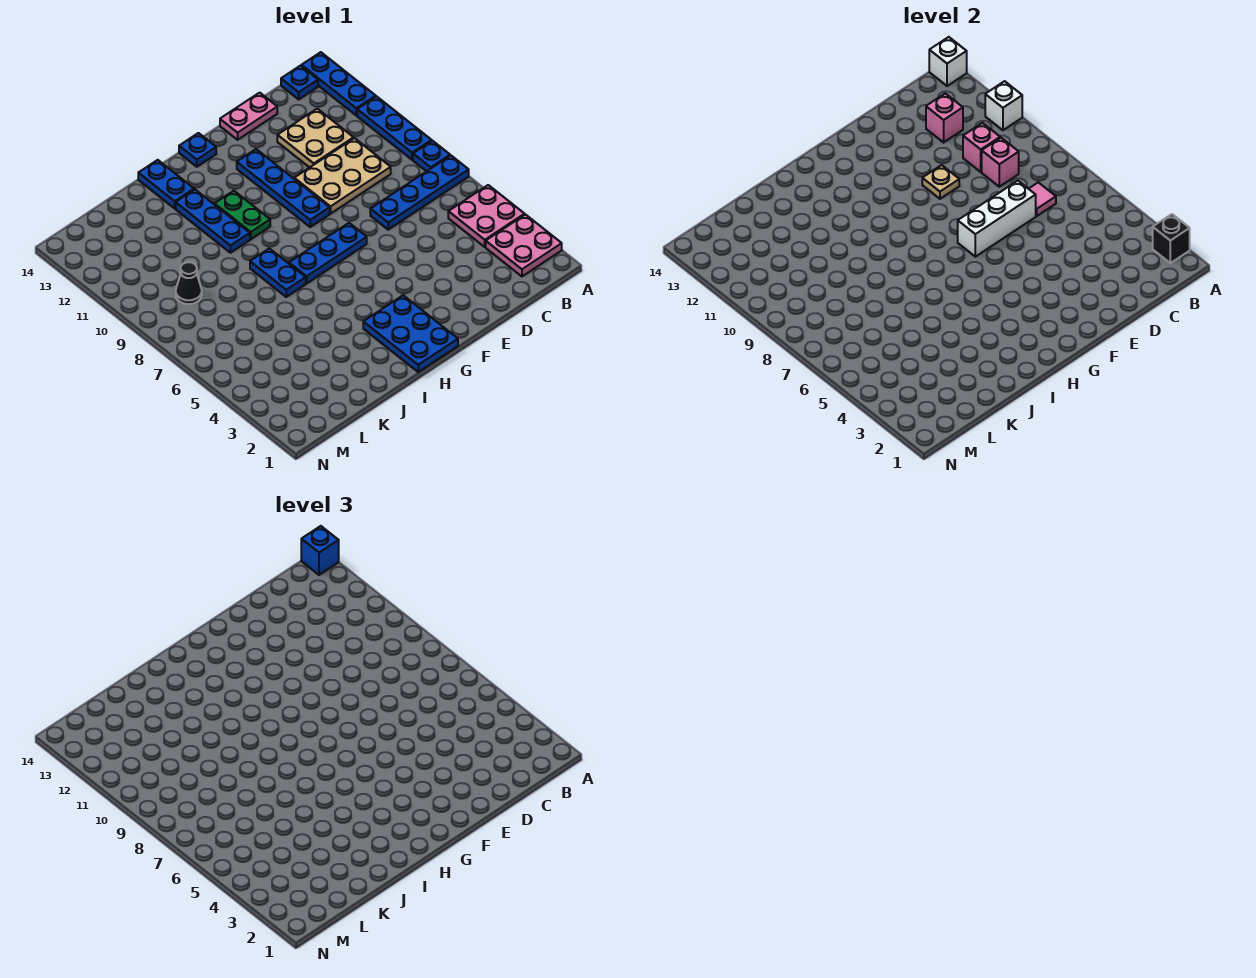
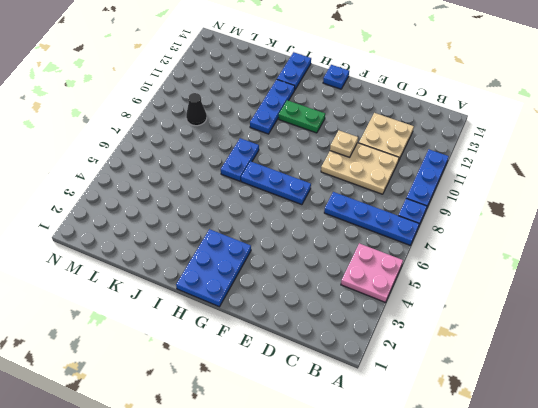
green plate G11:H11 level 1 -> green plate H10:H11 level 1
none -> pink plate A2:B3 level 1
none -> blue plate A12:A14 level 1
none -> blue plate B14 level 1

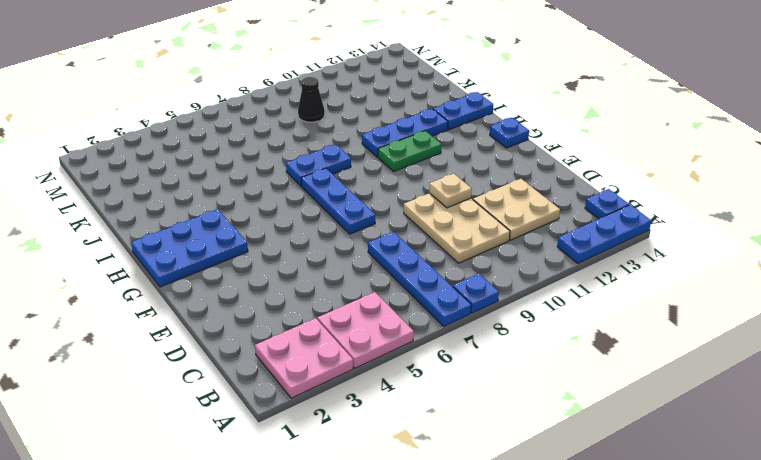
none -> blue plate A9:A11 level 1
none -> pink plate D14:E14 level 1
none -> blue plate F9:F12 level 1

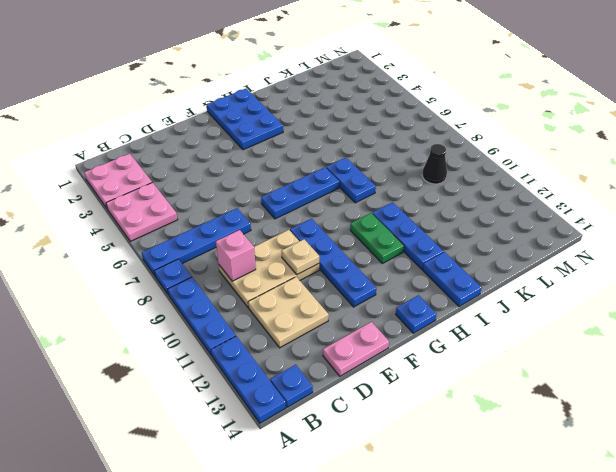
none -> black brick A2 level 2
none -> white brick A11 level 2
none -> white brick A14 level 2

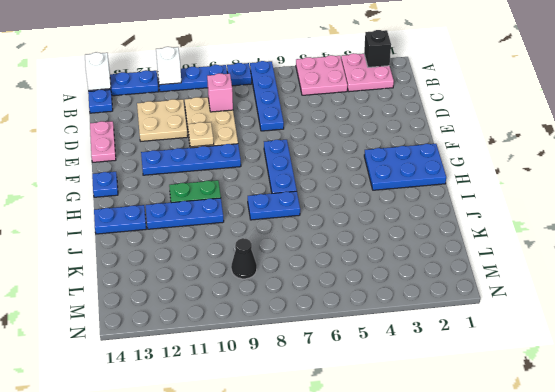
none -> pink tile C7 level 2
none -> pink brick C10 level 2
none -> pink brick C12 level 2

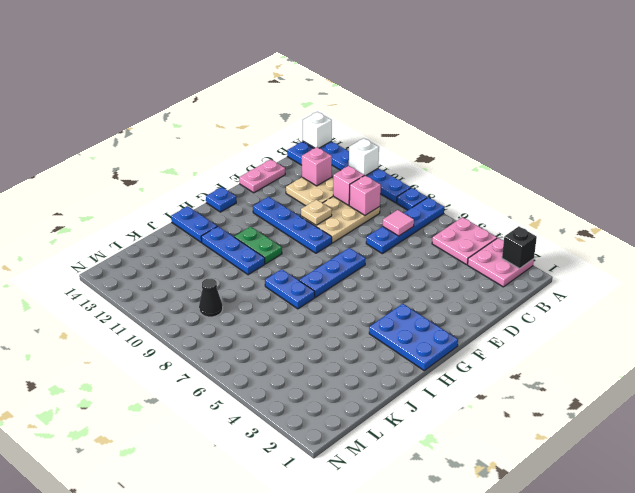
none -> white brick D7:F7 level 2
none -> blue brick A14 level 3

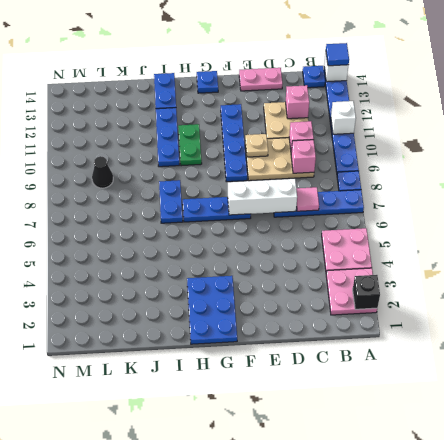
blue tile A14 level 3 -> blue brick A14 level 3

